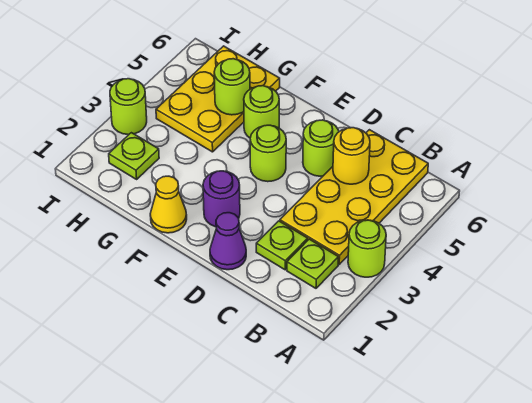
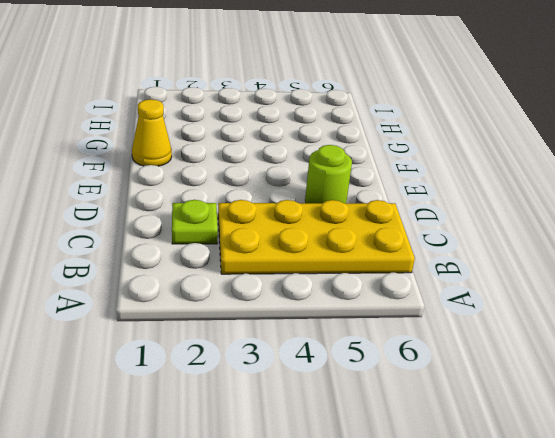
none -> lime round brick A3 level 1
none -> lime plate B2 level 1
none -> purple cone D1 level 1

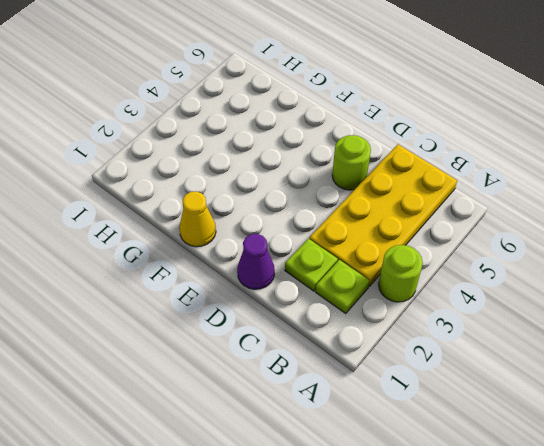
none -> purple round brick E2 level 1
none -> lime round brick E4 level 1
none -> lime round brick F5 level 1

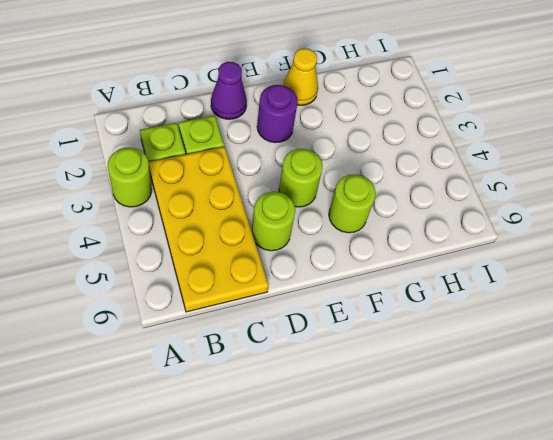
none -> yellow plate G4:H6 level 1
none -> lime plate H2 level 1
none -> lime round brick I3 level 1

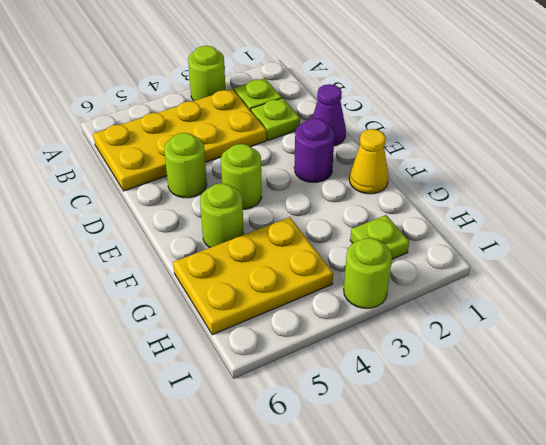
none -> yellow round brick C5 level 2
none -> lime round brick G5 level 2

